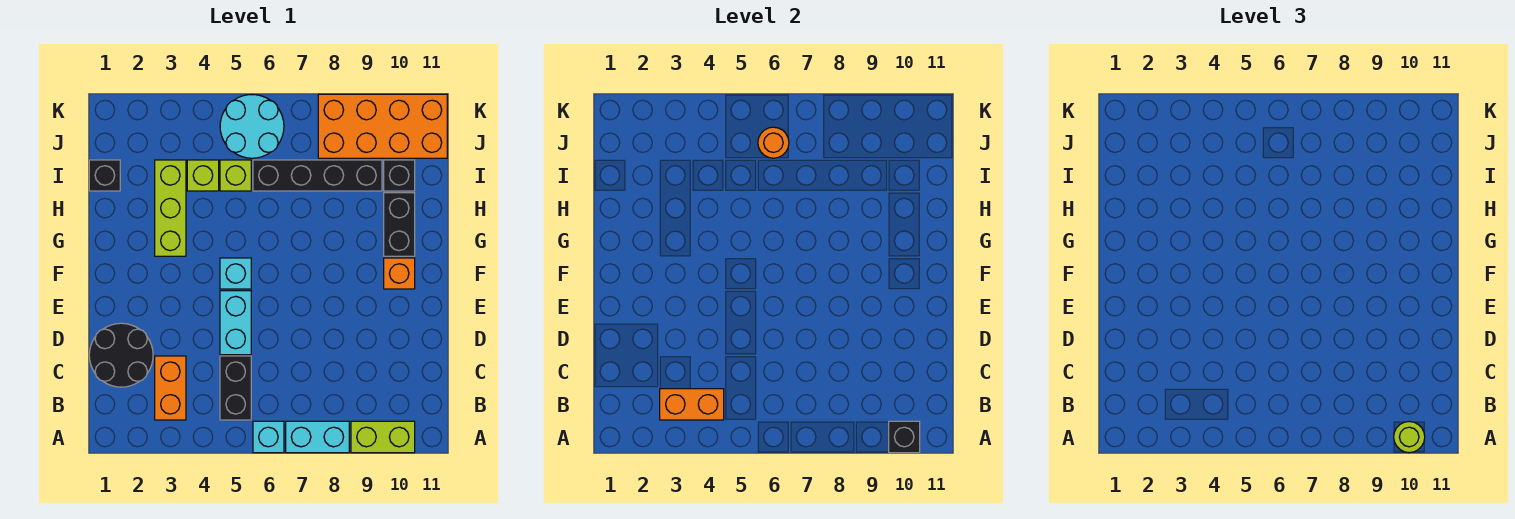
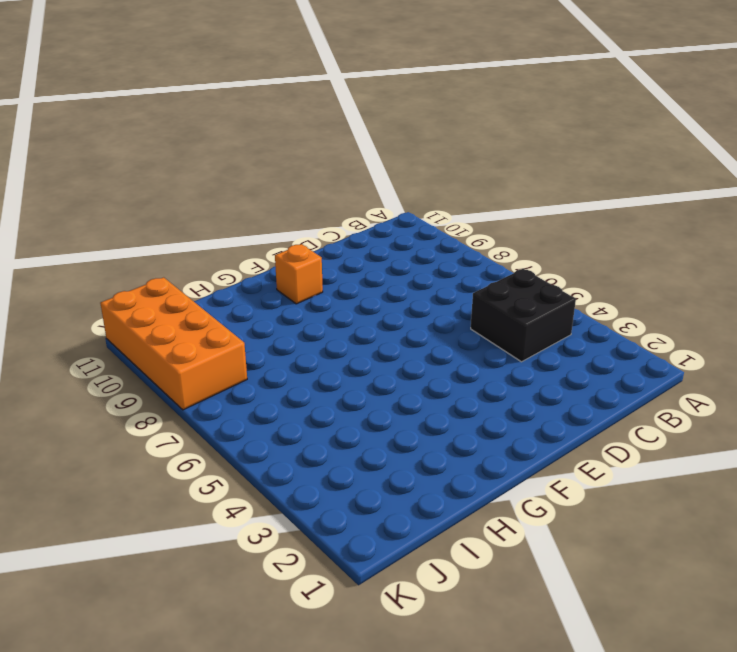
black brick B4:C5 level 1 -> black brick B5:C5 level 1
none -> cyan brick A6 level 1
none -> cyan brick A7:A8 level 1
none -> lime brick A9:A10 level 1

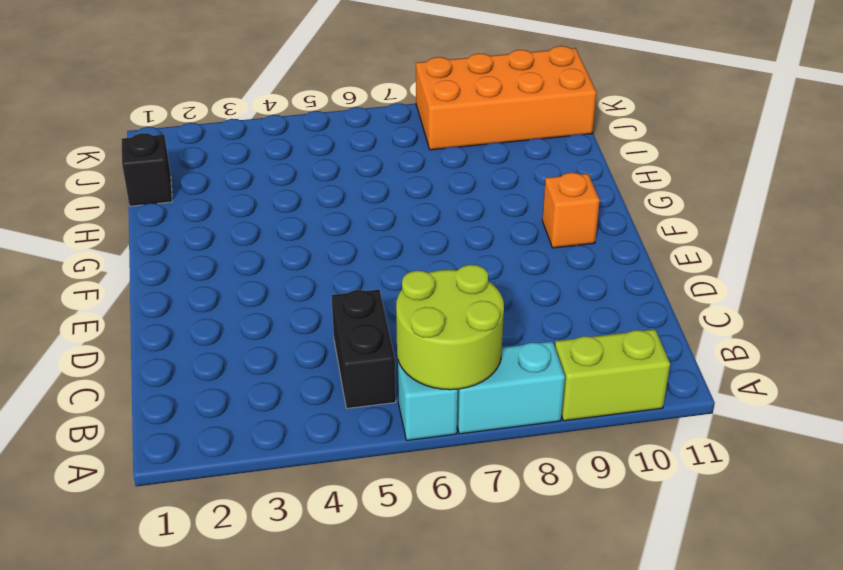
lime round brick A6:B7 level 2 -> none
none -> orange brick B3:C3 level 1
none -> black round brick C1:D2 level 1
none -> cyan brick D5:E5 level 1

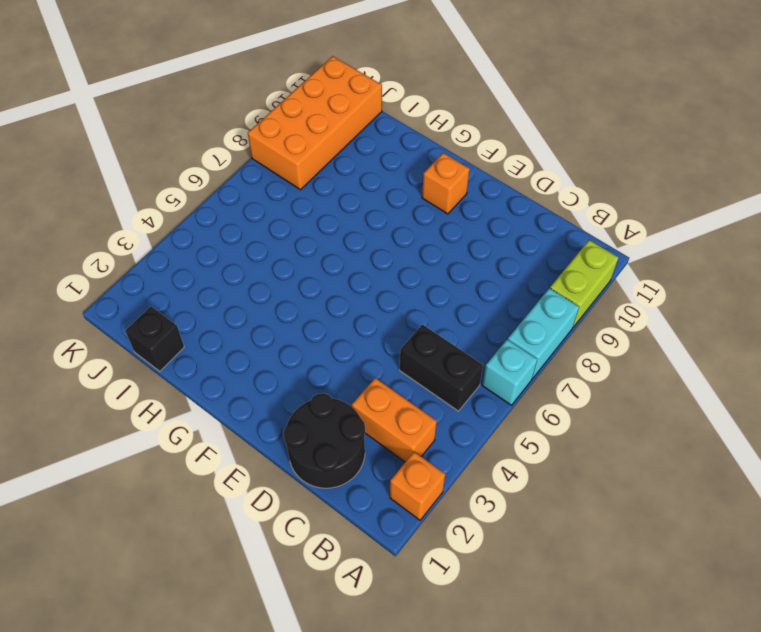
orange brick A2 level 1 -> none
none -> cyan brick D5:E5 level 1
none -> cyan brick F5 level 1
none -> lime brick G3:I3 level 1

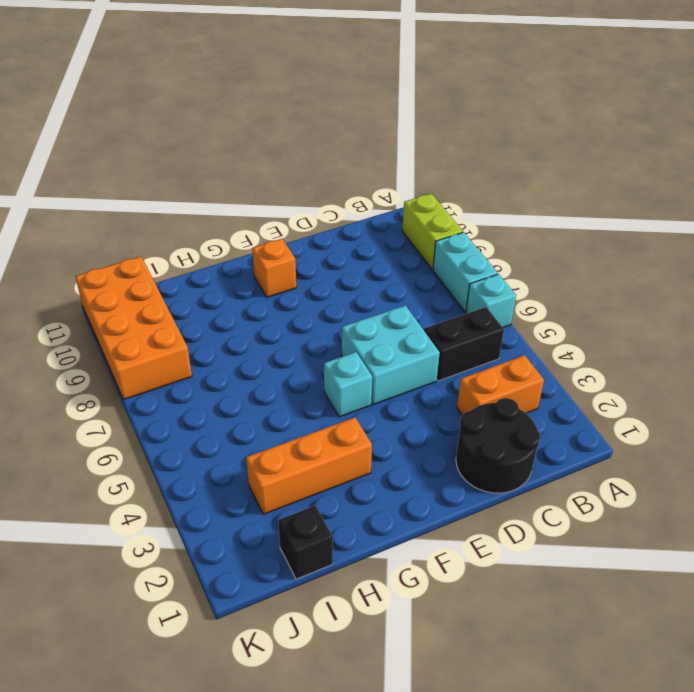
cyan brick D5:E6 level 1 -> cyan brick D5:E5 level 1
orange brick G3:I3 level 1 -> lime brick G3:I3 level 1
none -> black brick G10:H10 level 1
none -> lime brick I4 level 1
none -> lime brick I5 level 1

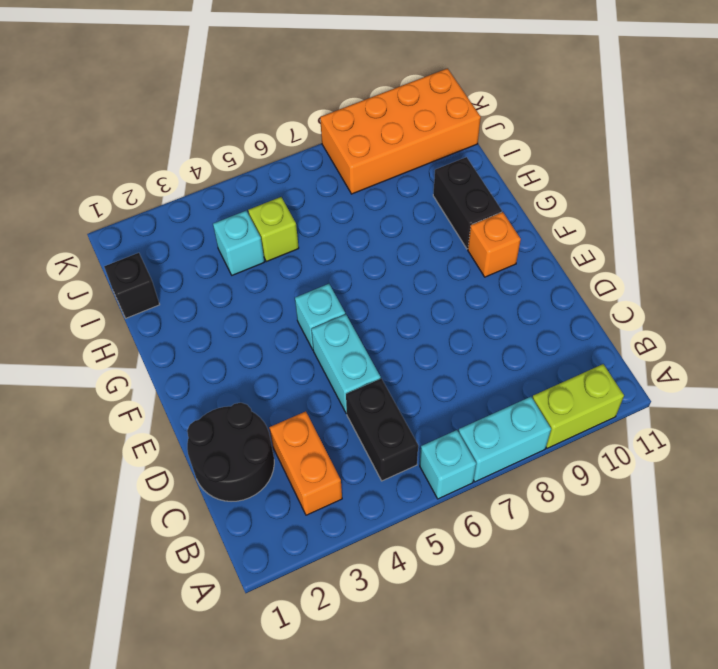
cyan brick I4 level 1 -> lime brick I4 level 1
none -> lime brick G3:I3 level 1
none -> black brick I6:I9 level 1
none -> black brick I10 level 1

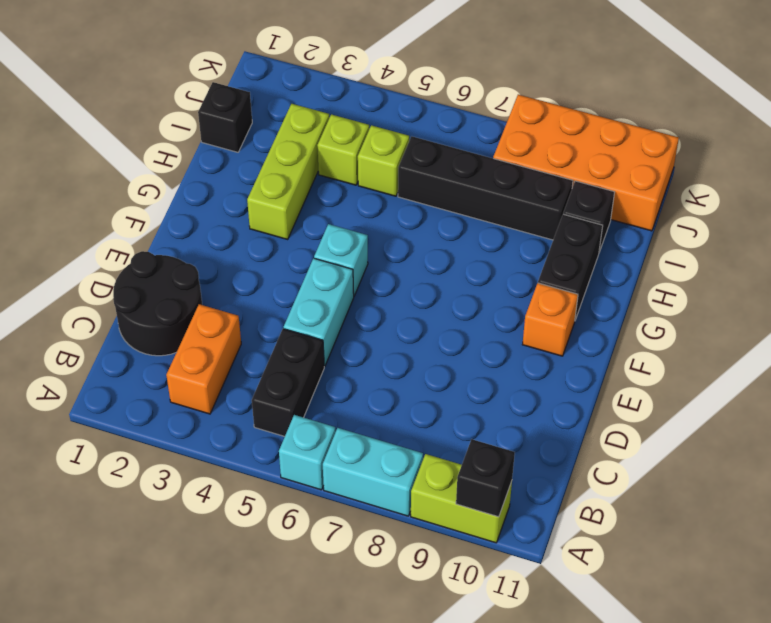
none -> cyan round brick J5:K6 level 1
none -> orange brick B3:B4 level 2
none -> orange round brick J6 level 2

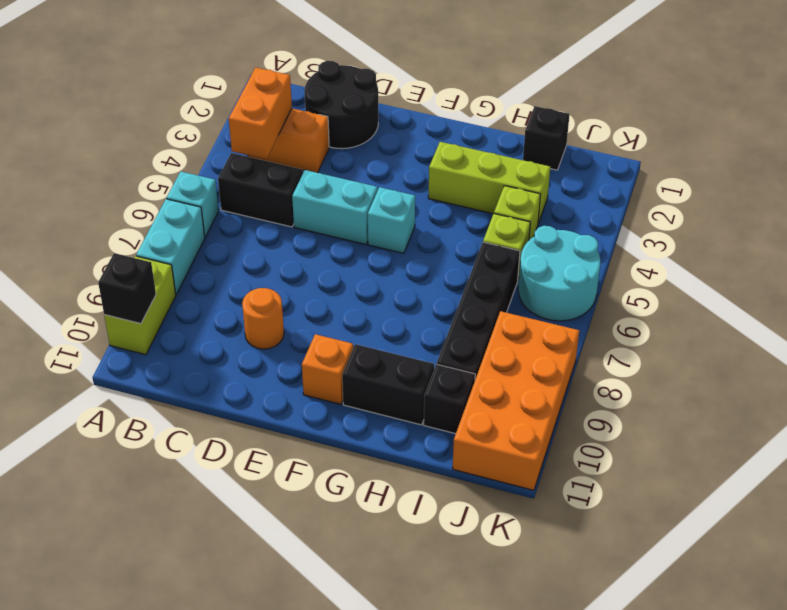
orange round brick D9 level 1 -> orange round brick J6 level 2
none -> lime round brick A10 level 3

